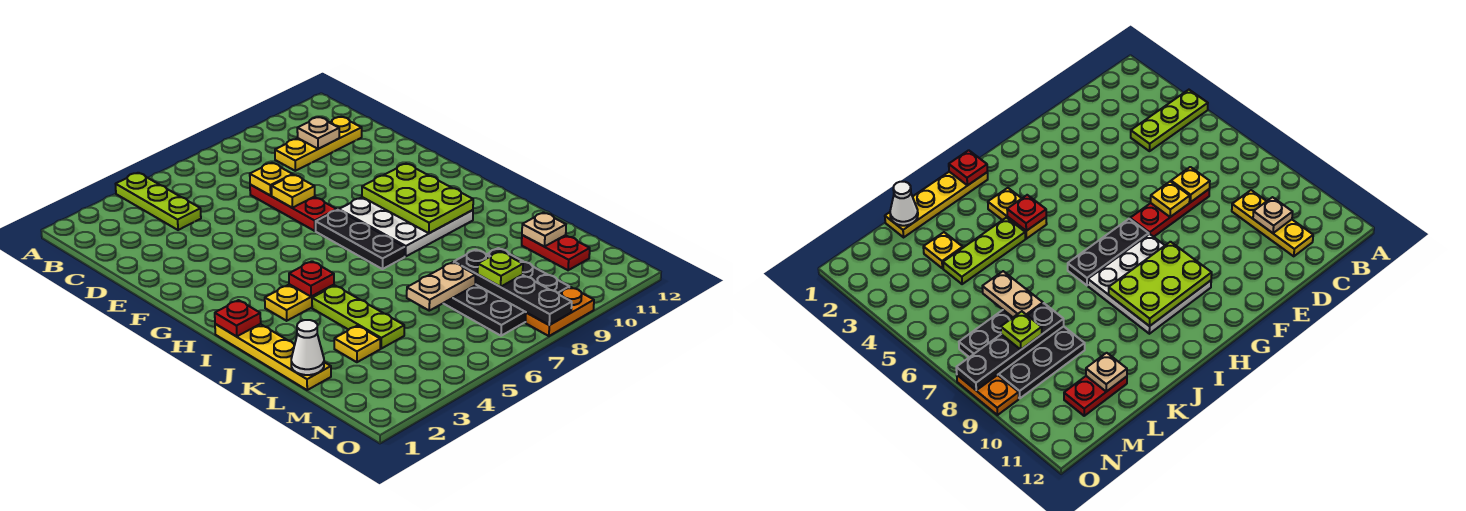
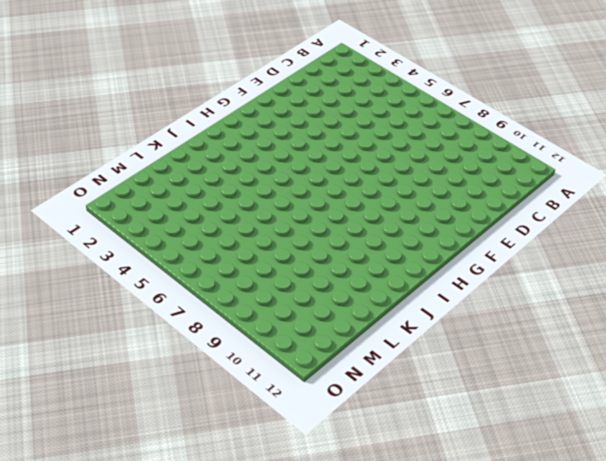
none -> lime plate A4:C4 level 1
none -> yellow plate C9:C11 level 1
none -> red plate D7:F7 level 1

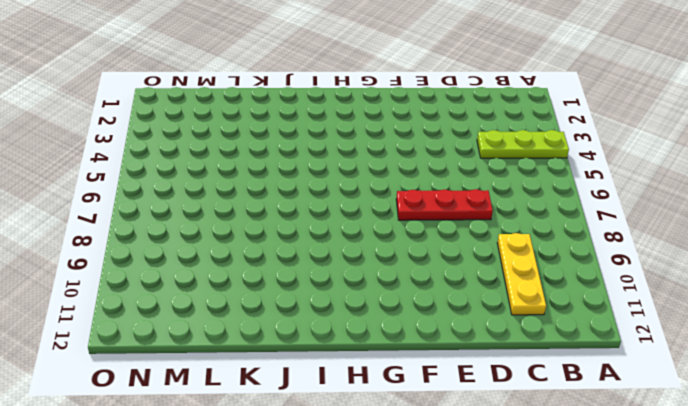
none -> black plate G7:I7 level 1
none -> white plate G8:I10 level 1
none -> yellow plate I1:L1 level 1

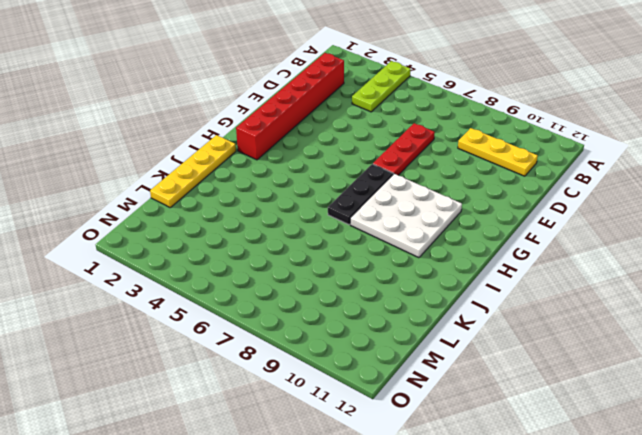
red brick C2:H2 level 1 -> none
none -> yellow plate I3:I4 level 1
none -> lime plate J4:L4 level 1
none -> yellow plate L3 level 1

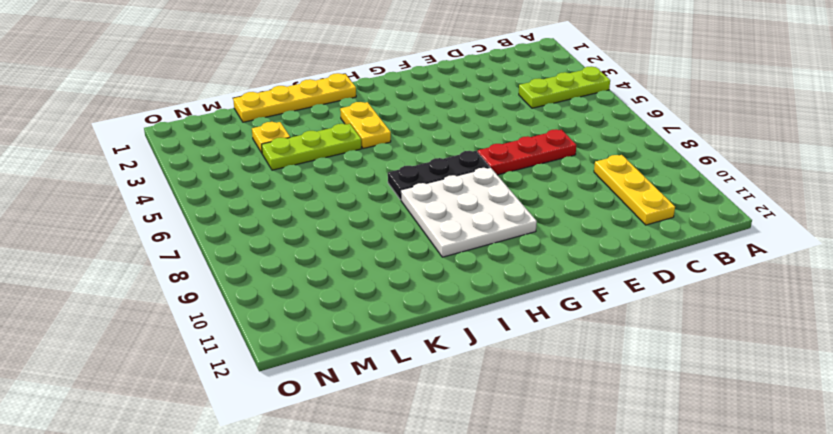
none -> black plate L7:N9 level 1
none -> red plate L11:M11 level 1
none -> orange plate O8:O9 level 1

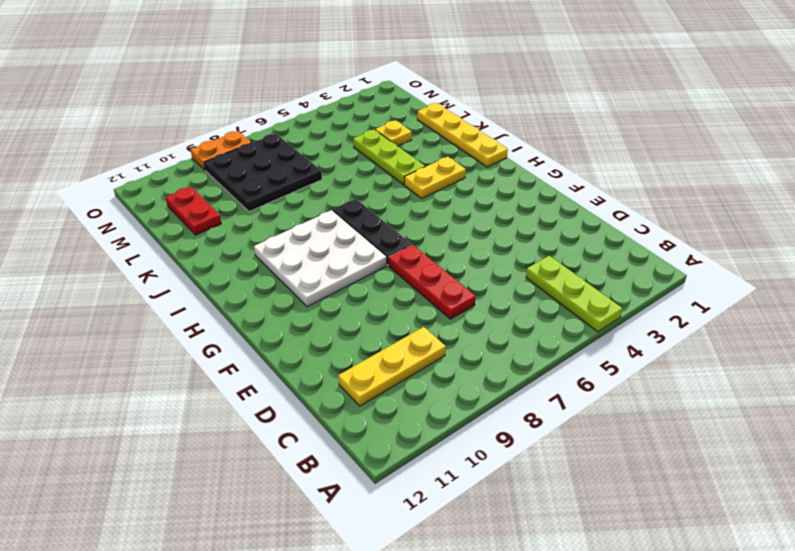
none -> tan plate C10 level 2
none -> yellow plate D7 level 2
none -> yellow plate E7 level 2

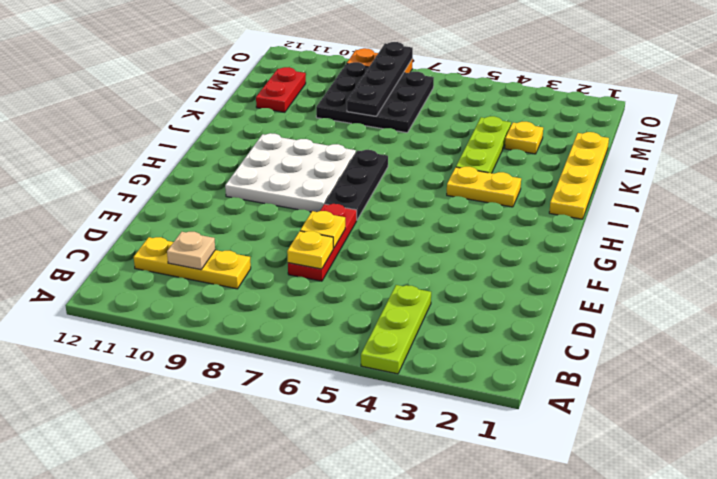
none -> lime plate G9:I10 level 2
none -> red plate I1 level 2
none -> red plate I4 level 2

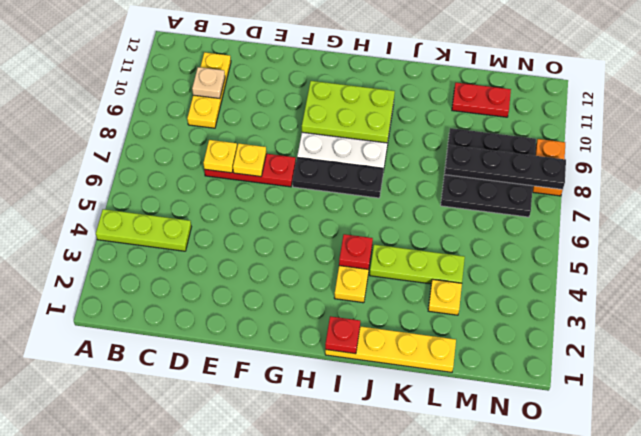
none -> white cone L1 level 2
none -> tan plate L6:L7 level 2
none -> tan plate L11 level 2

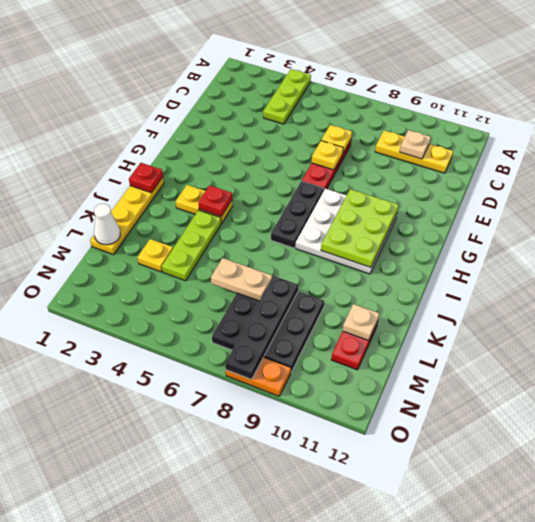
none -> lime plate M8 level 3

